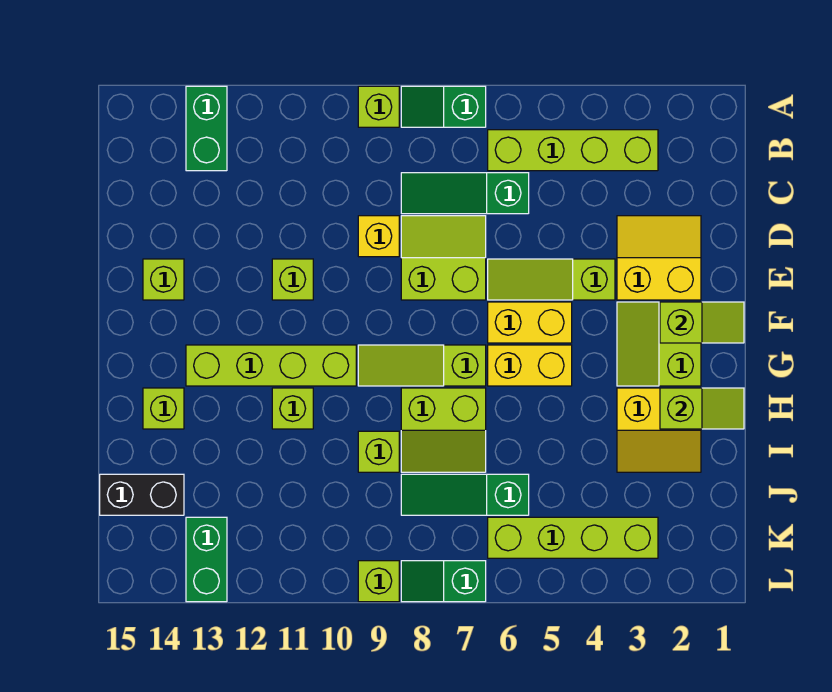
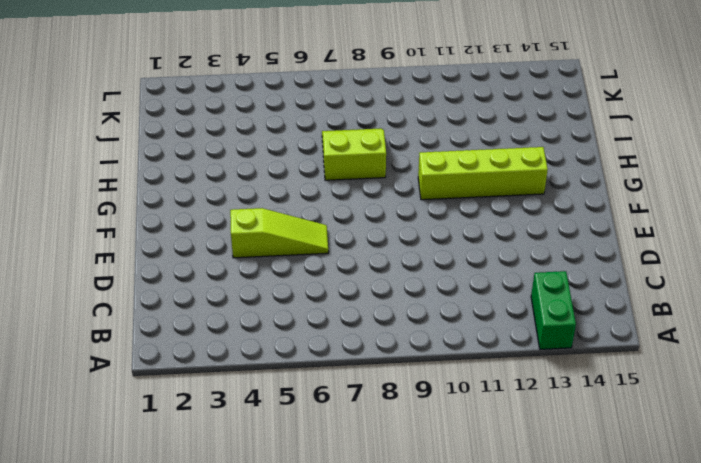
none -> green slope A7:A8 level 1 top 7
none -> lime brick A9 level 1
none -> lime brick B3:B6 level 1

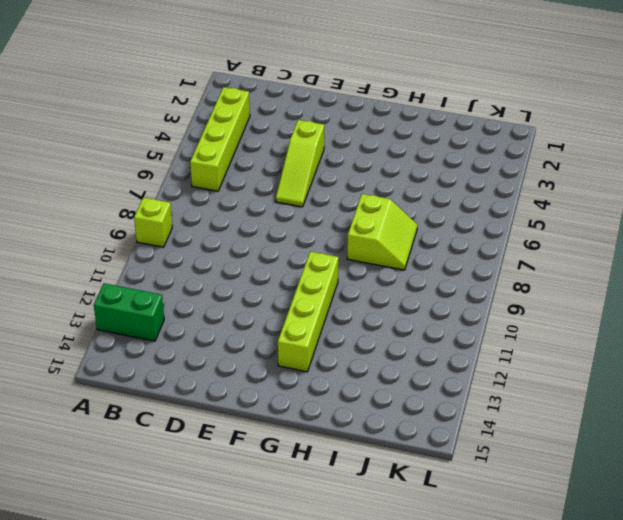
none -> green slope A7:A8 level 1 top 7
none -> green slope C6:C8 level 1 top 6
none -> yellow slope D2:E3 level 1 top E

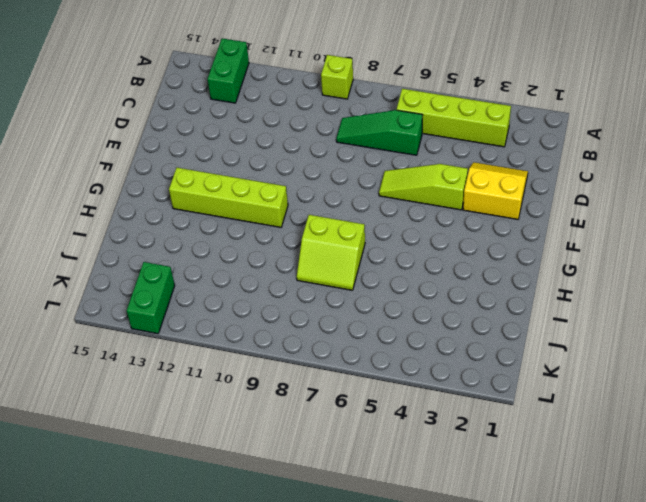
none -> green slope A7:A8 level 1 top 7
none -> lime slope D7:E8 level 1 top E
none -> yellow brick D9 level 1

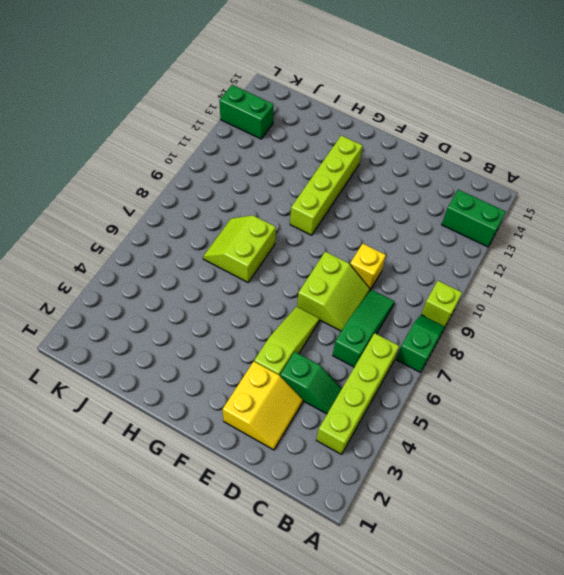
green slope C4:D4 level 1 top D -> green slope L7:L8 level 1 top 7
none -> lime brick E11 level 1
none -> lime brick E14 level 1
none -> lime slope F2:G3 level 1 top 2

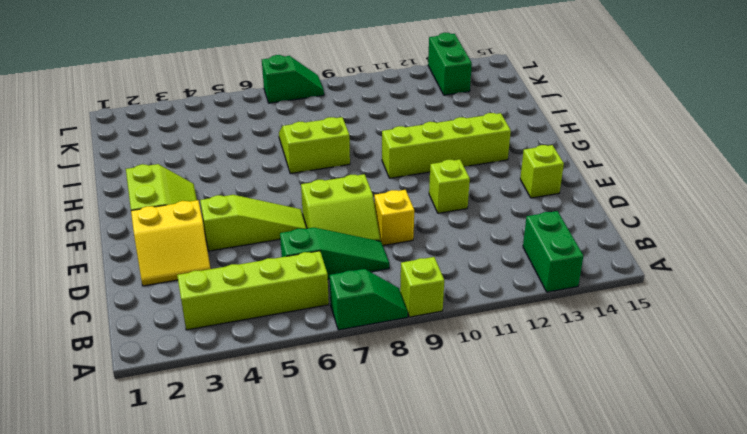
none -> yellow brick F5:F6 level 1
none -> yellow brick G5:G6 level 1
none -> lime slope G7:G9 level 1 top 7

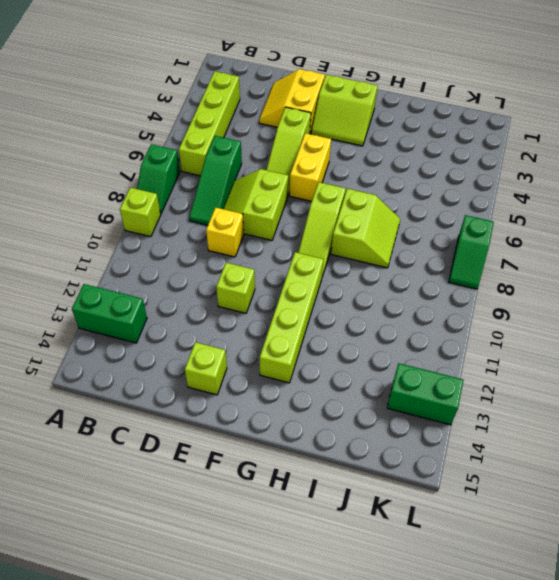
none -> yellow brick G5:G6 level 1
none -> yellow slope H2:I3 level 1 top H
none -> lime brick H11 level 1

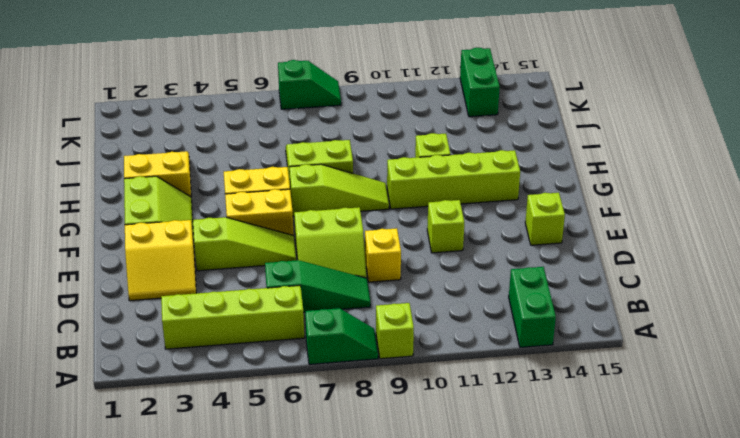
none -> lime brick H14 level 1
none -> lime brick I9 level 1
none -> green slope J6:J8 level 1 top 6

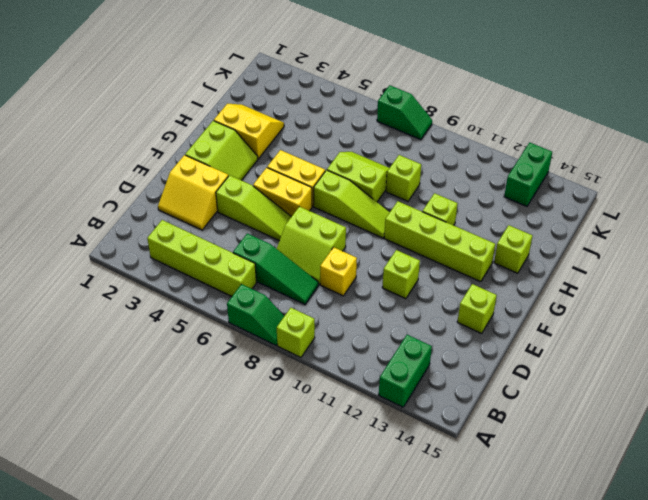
none -> green slope J6:J8 level 1 top 6
none -> black brick J14:J15 level 1
none -> lime brick K3:K6 level 1

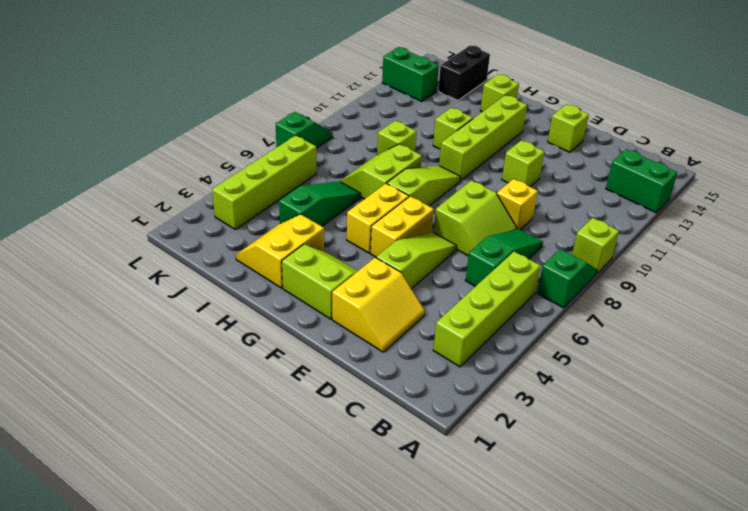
green slope I4:I6 level 1 top 4 -> green slope J6:J8 level 1 top 6
none -> lime brick L9 level 1
none -> lime slope F1:F2 level 2 top 2
none -> lime slope H1:H2 level 2 top 2

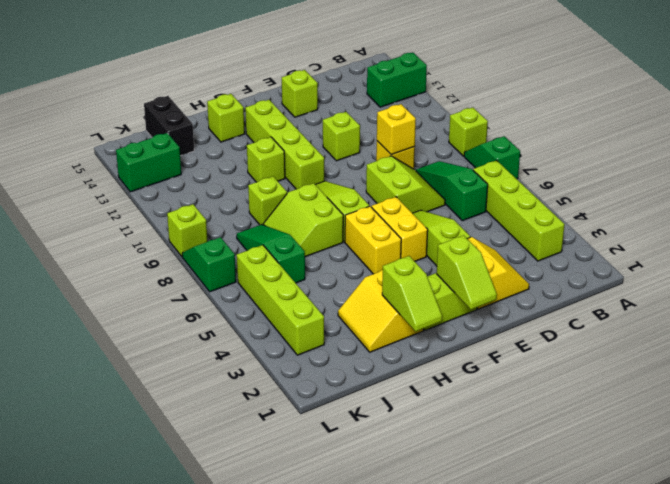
yellow brick D9 level 2 -> none

